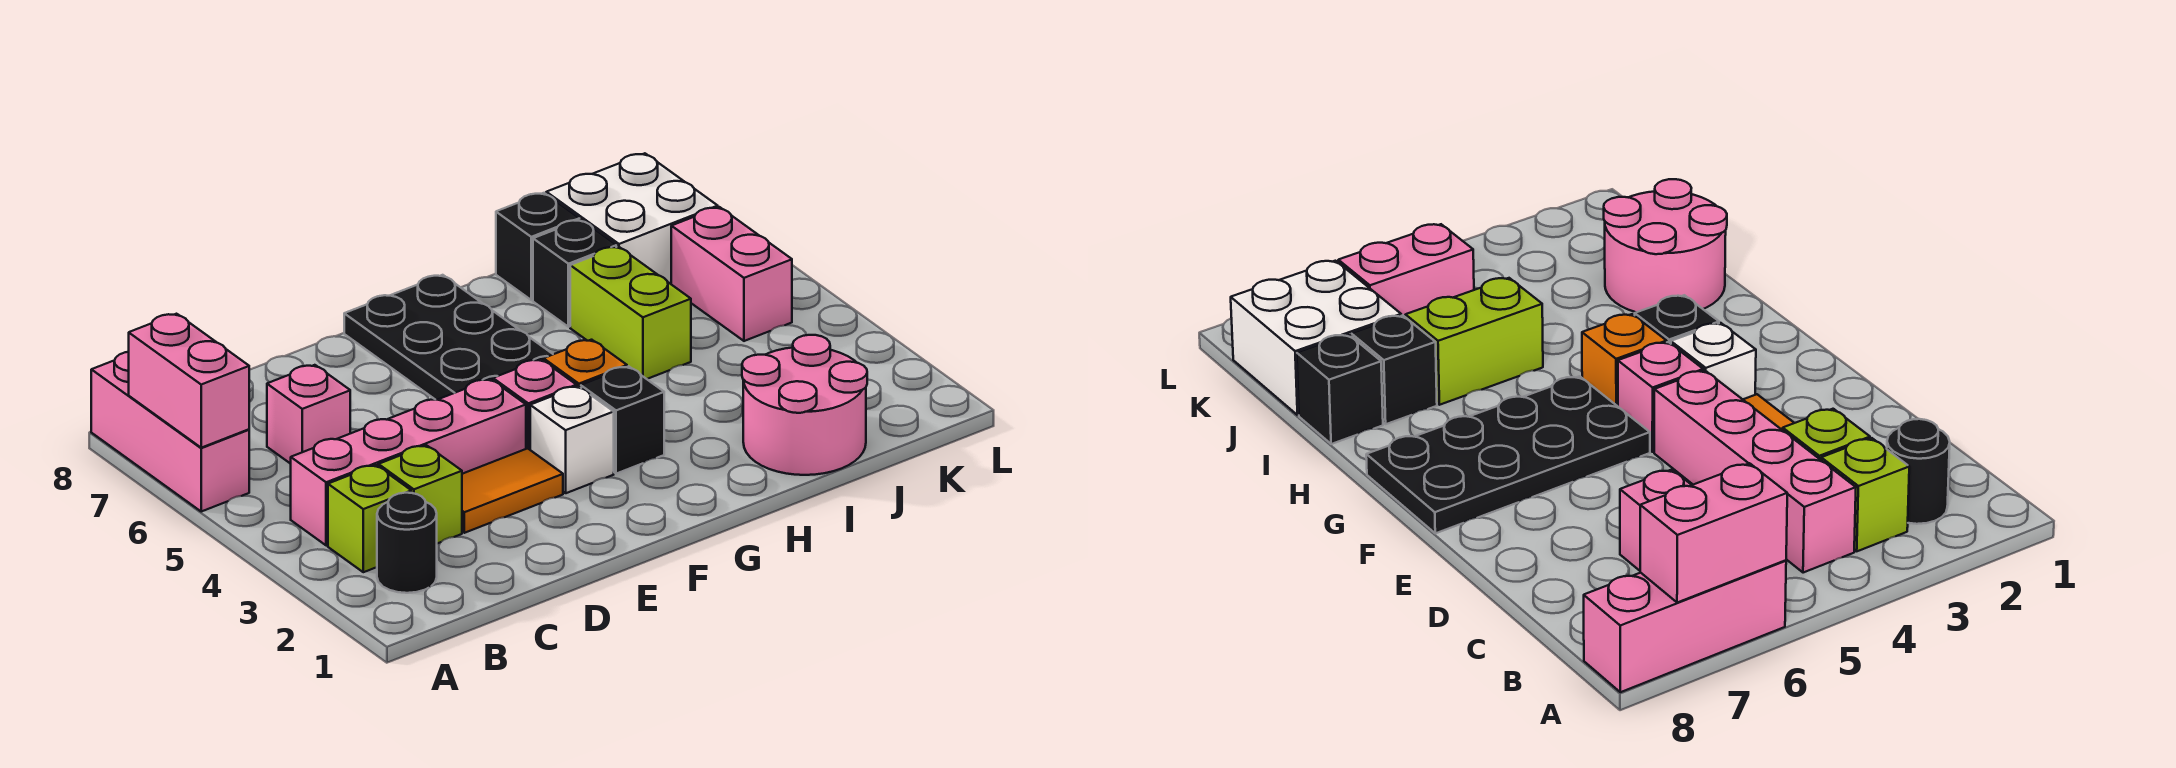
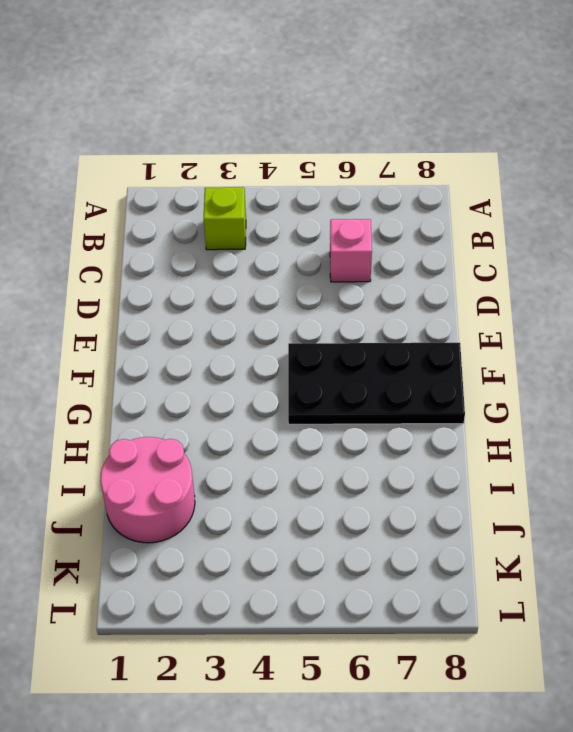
none -> pink brick A6:A8 level 1
none -> black round brick B2 level 1
none -> pink brick B4:E4 level 1

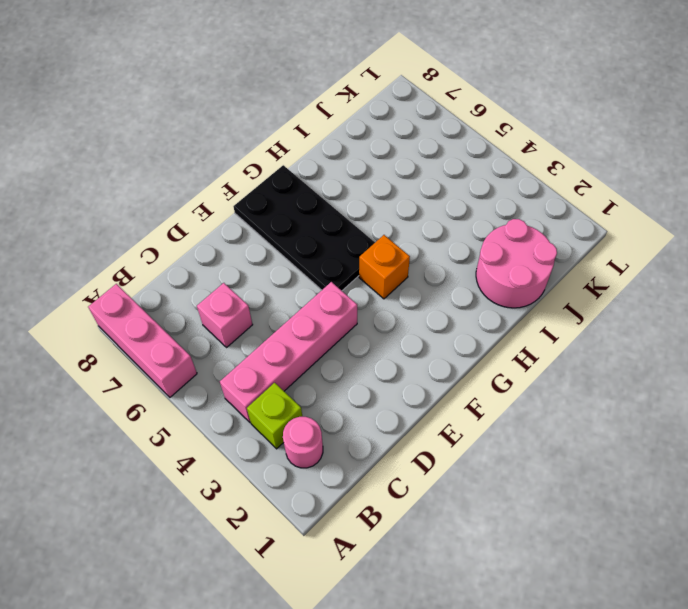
pink round brick B2 level 1 -> black round brick B2 level 1
none -> lime brick C3 level 1
none -> orange tile D3:E3 level 1
none -> white brick F3 level 1

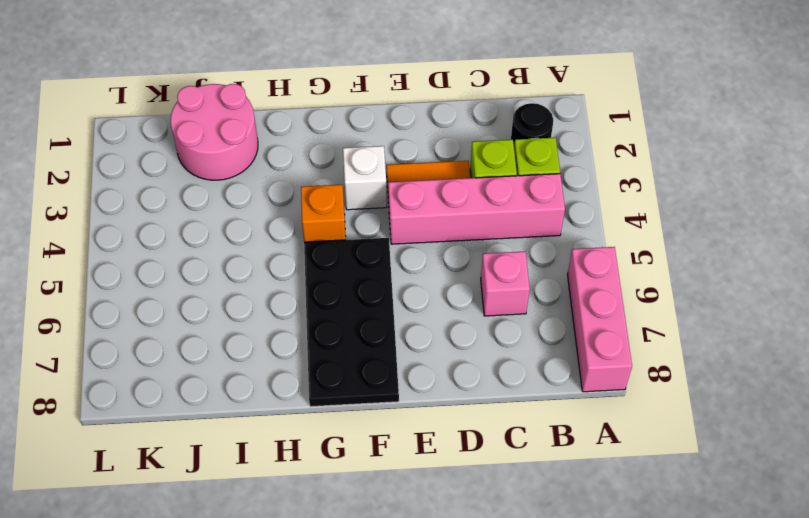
none -> pink brick F4 level 1
none -> black brick G3 level 1
none -> lime brick I5:I6 level 1

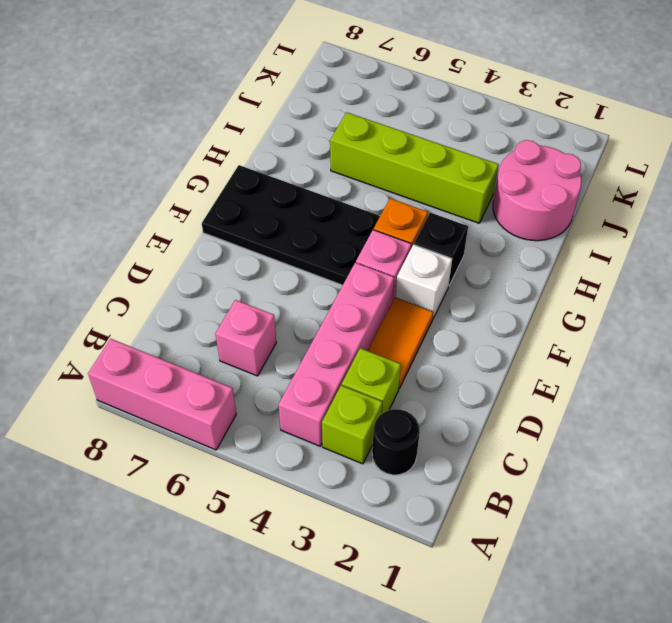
lime brick I3:I6 level 1 -> lime brick I5:I6 level 1
none -> black brick I7 level 1
none -> black brick I8 level 1
none -> white brick J7:K8 level 1

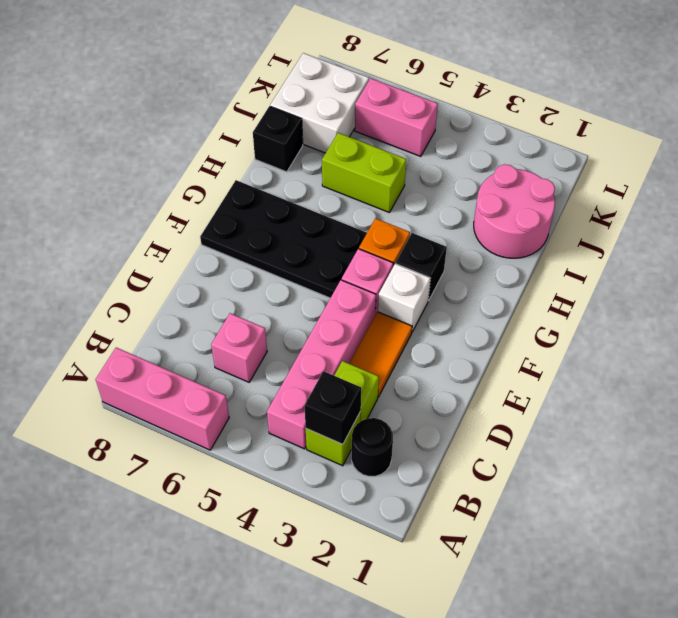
black brick B3 level 2 -> black brick I7 level 1
none -> pink brick A6:A7 level 2

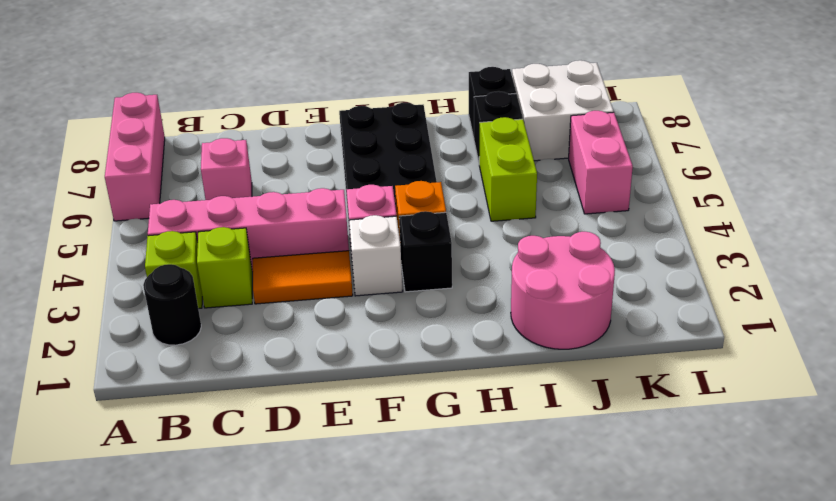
none -> pink brick A6:A7 level 2

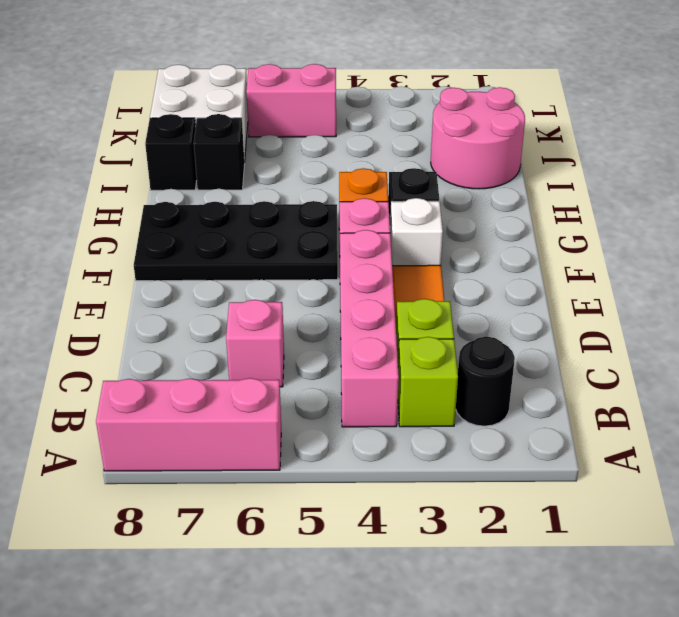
none -> lime brick I5:I6 level 1
none -> pink brick A6:A7 level 2

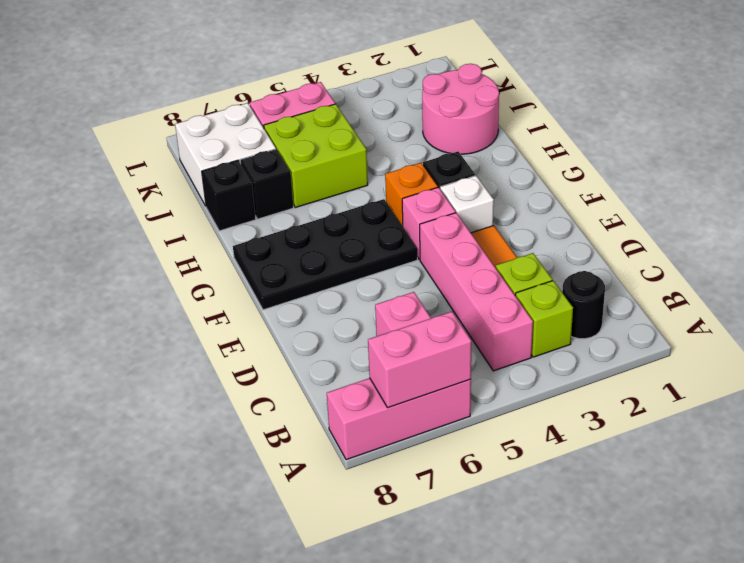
lime brick I5:J6 level 1 -> lime brick I5:I6 level 1

